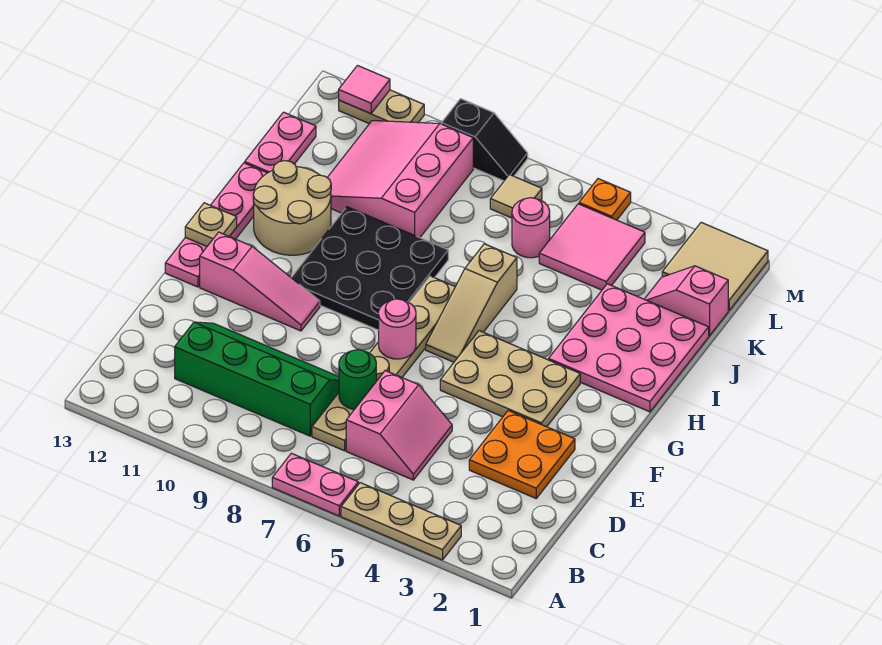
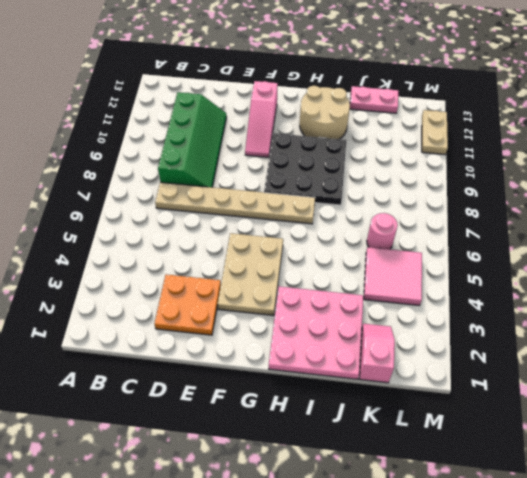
none -> tan plate A3:A5 level 1
none -> pink plate A6:A7 level 1
none -> pink slope C5:D6 level 1 top 6

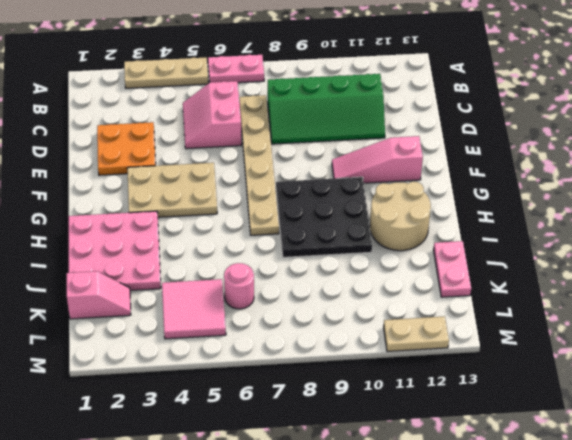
none -> pink plate F13:I13 level 1
none -> tan slope G6:I6 level 1 top I
none -> pink slope J9:L11 level 1 top 9

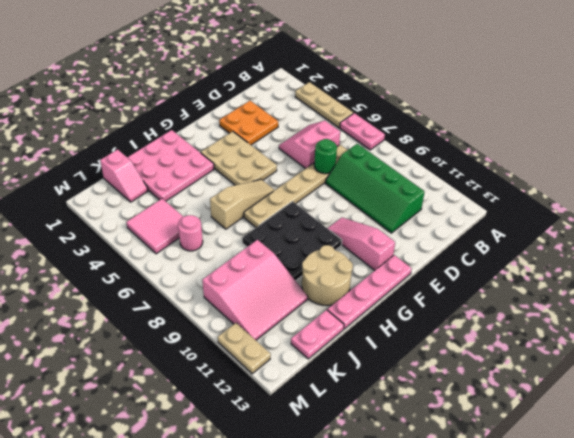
none -> tan tile L1:M2 level 1
none -> tan tile L7 level 1
none -> orange plate M5 level 1

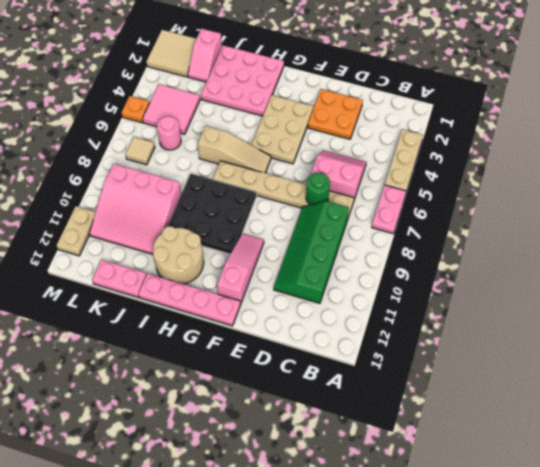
none -> black slope M8:M9 level 1 top 9
none -> pink round brick F7 level 2
none -> tan plate G13 level 2

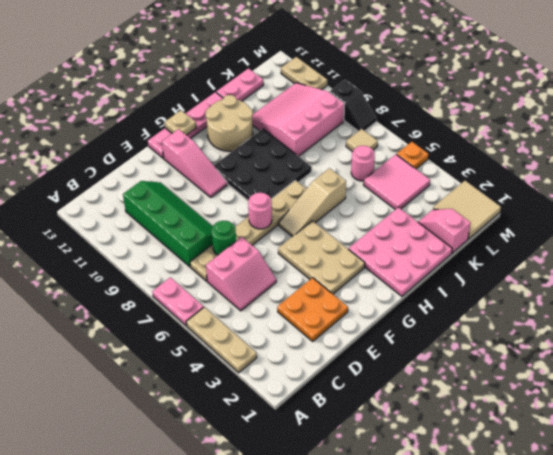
none -> pink tile M12 level 2

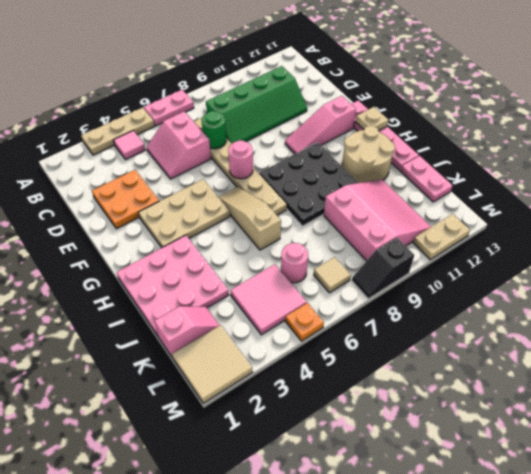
pink tile B4 level 1 -> pink tile M12 level 2

